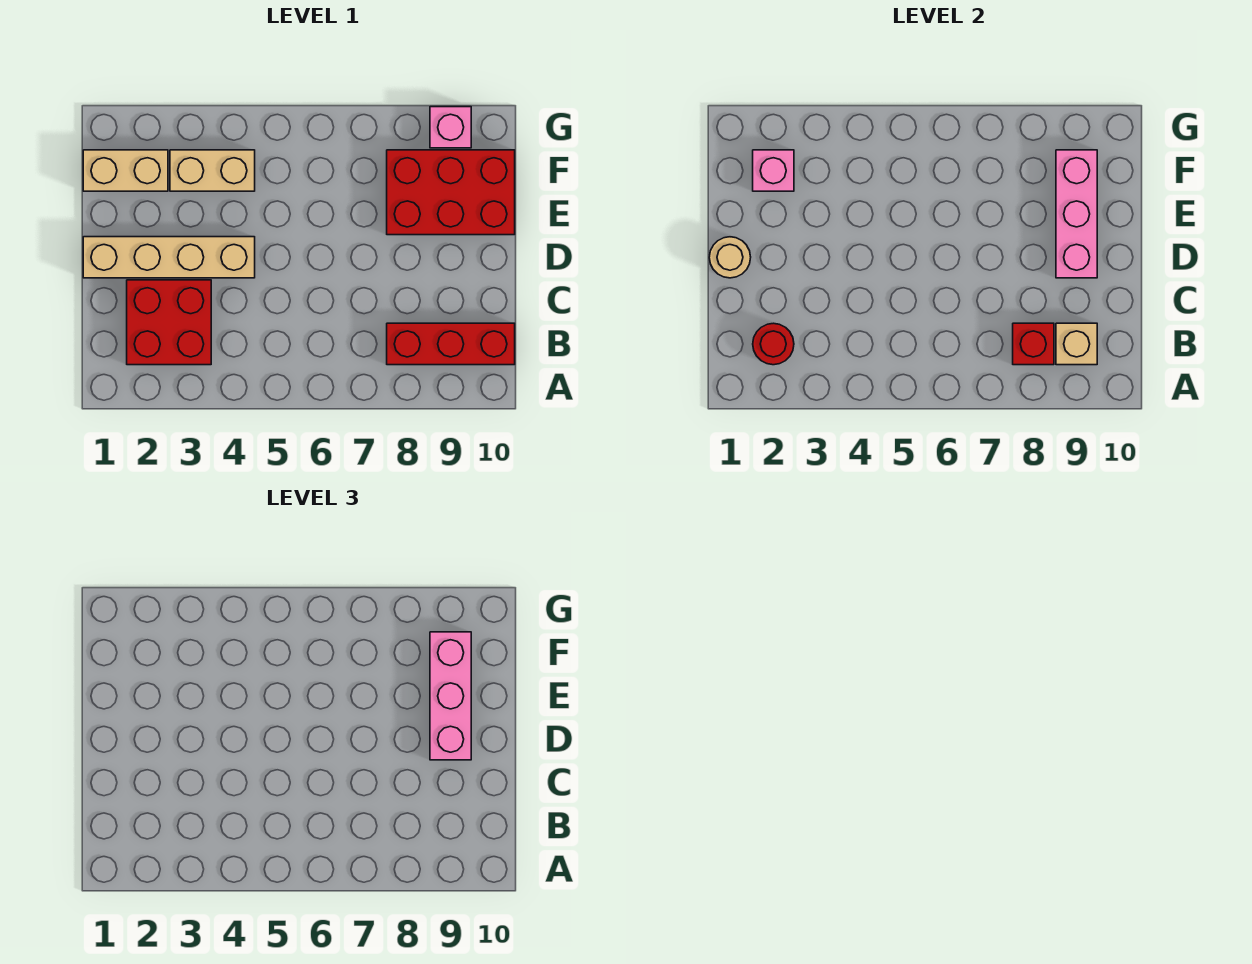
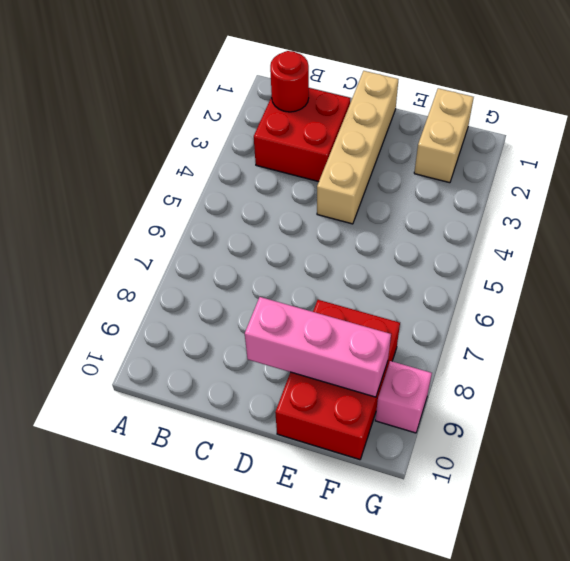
none -> red brick B8:B10 level 1
none -> tan brick F3:F4 level 1
none -> red brick B8 level 2

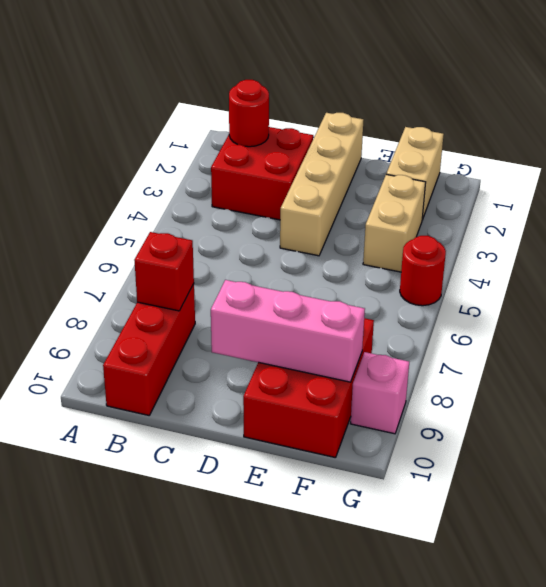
red round brick G5 level 1 -> none
none -> tan brick B9 level 2
none -> tan round brick D1 level 2
none -> pink brick F2 level 2

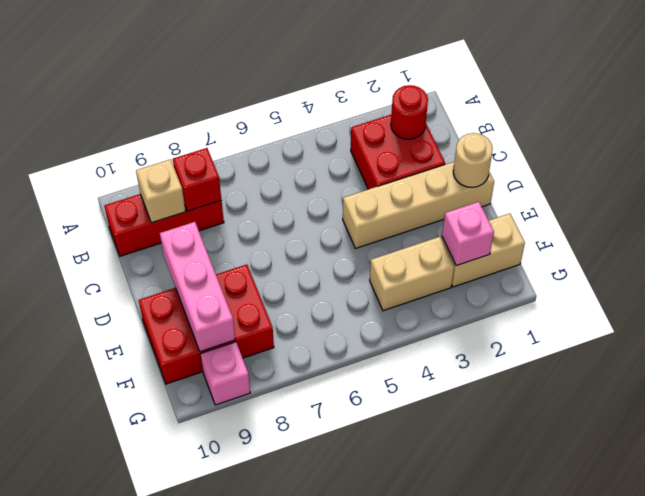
none -> pink brick D9:F9 level 3

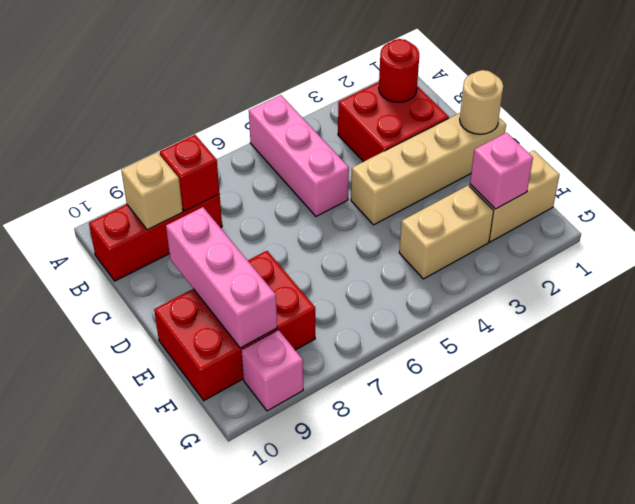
pink brick A5:C5 level 1 -> pink brick D9:F9 level 3

